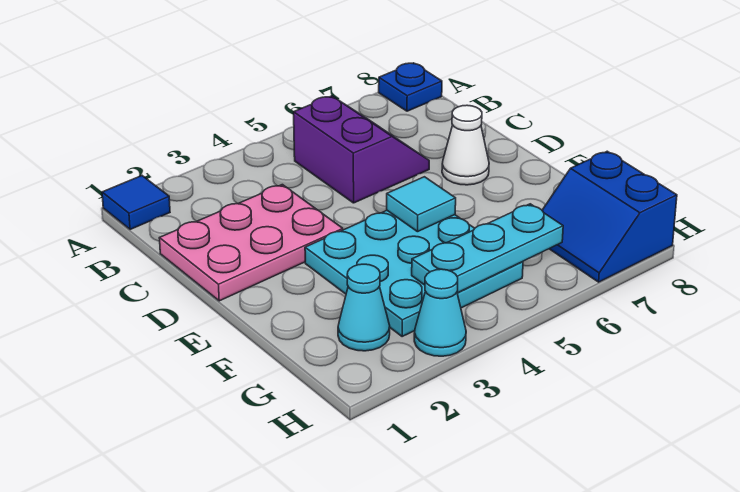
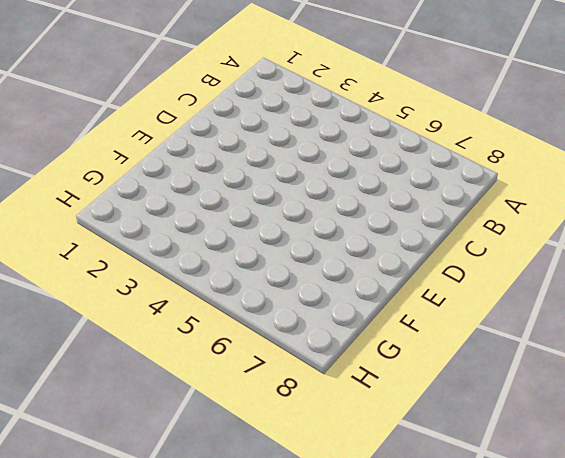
none -> blue tile A1 level 1
none -> blue plate A8 level 1

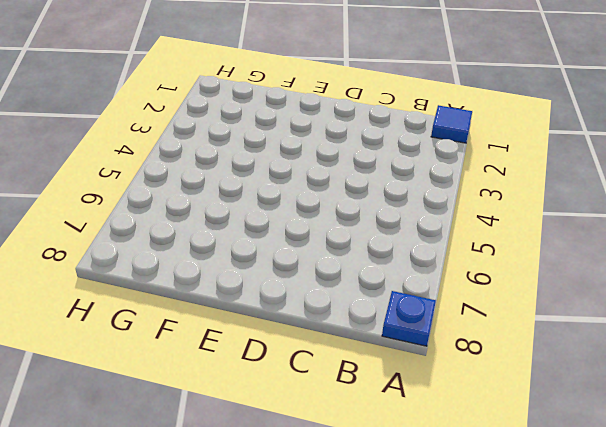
none -> purple slope B5:C6 level 1 top 5
none -> pink plate C1:D3 level 1

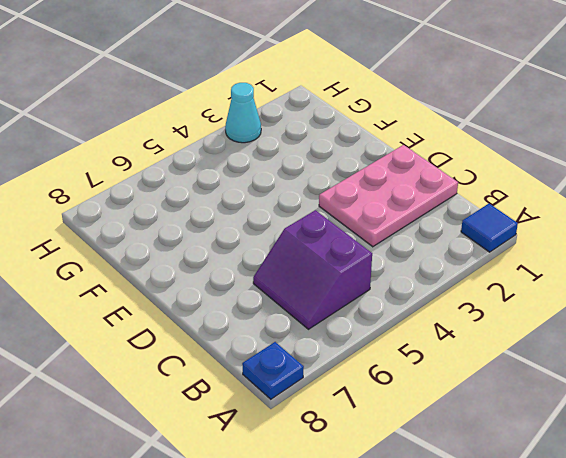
none -> white cone D7 level 1
none -> cyan plate E3:G5 level 1

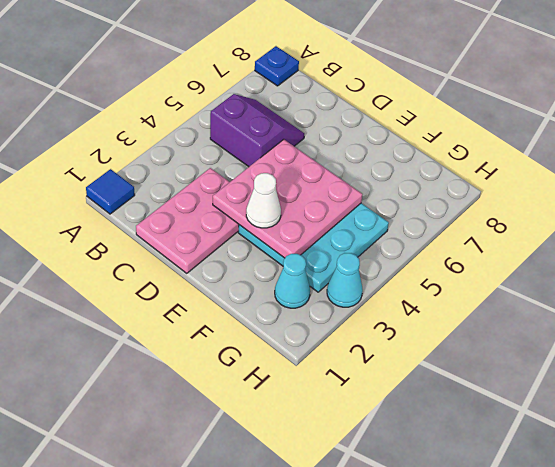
pink plate D3:F5 level 2 -> cyan tile E5 level 2
white cone E3 level 3 -> white cone D7 level 1
none -> blue slope G7:H8 level 1 top 8
none -> cyan plate G4:G6 level 2

